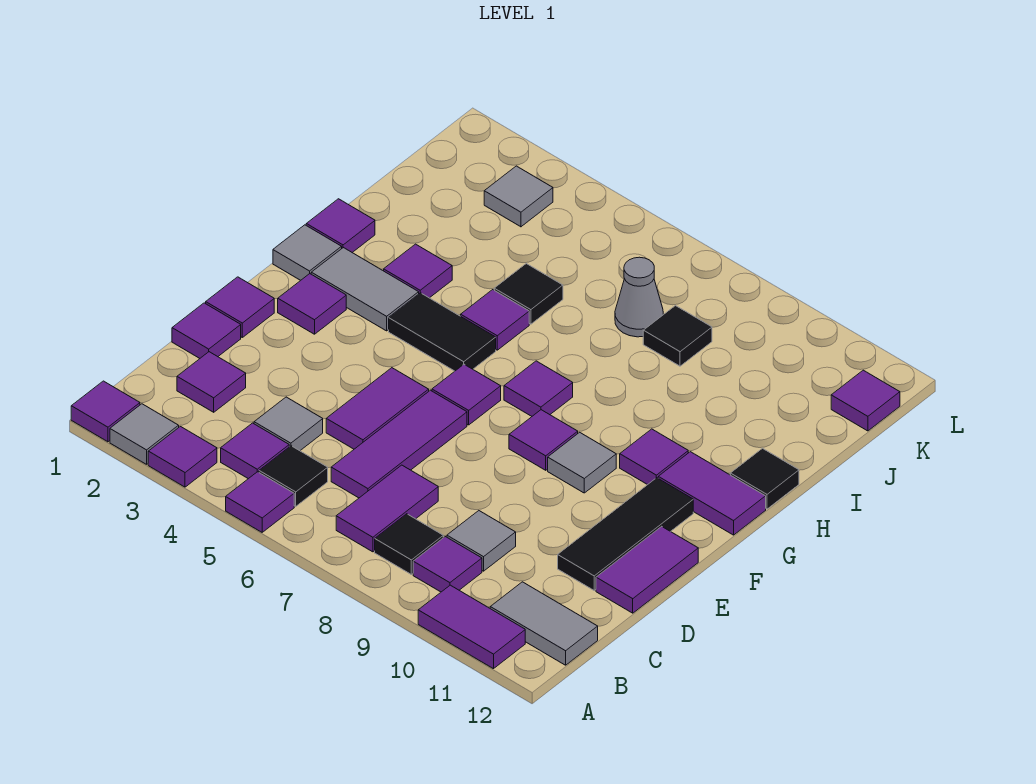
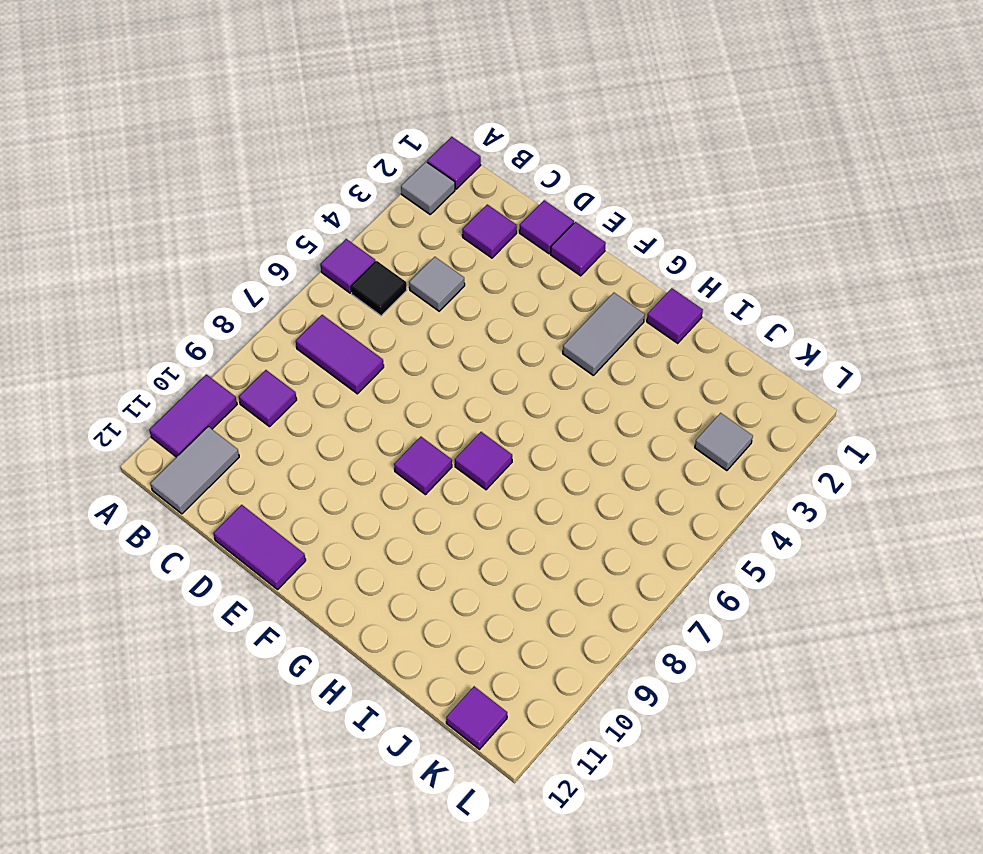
none -> purple tile A3 level 1
none -> purple tile B4 level 1
none -> black tile B8 level 1
none -> purple tile C6:E6 level 1

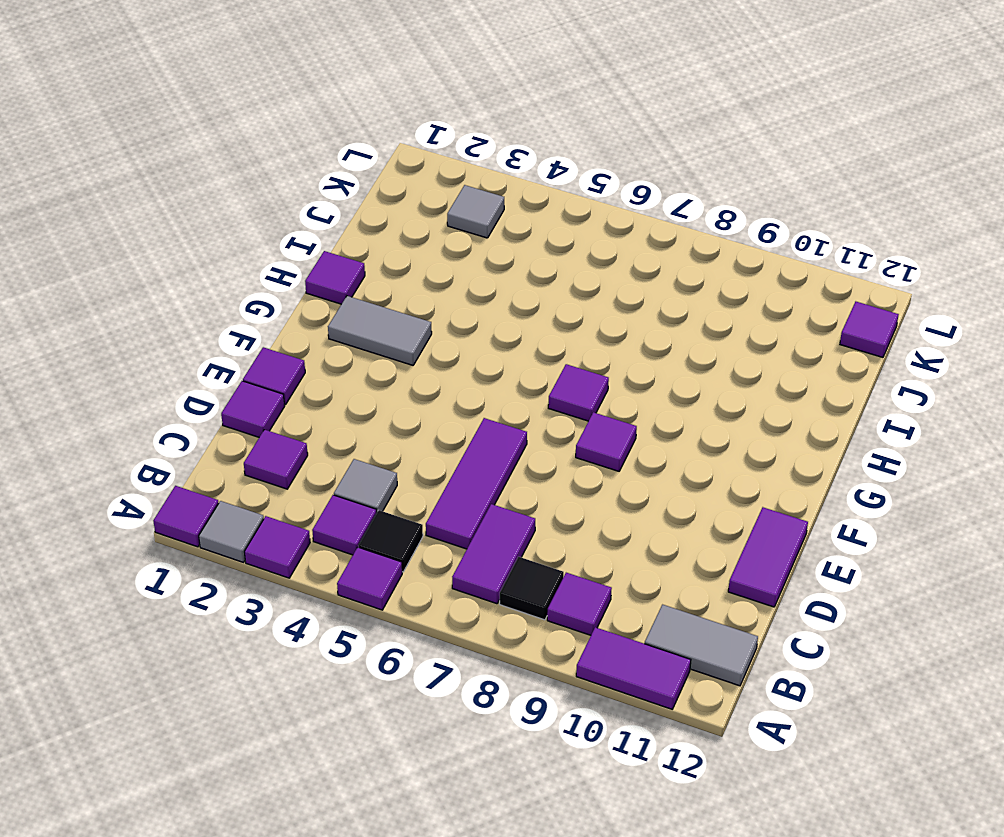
none -> grey tile C9 level 1
none -> purple tile D5:E5 level 1
none -> black tile D11:F11 level 1
none -> purple tile F2 level 1

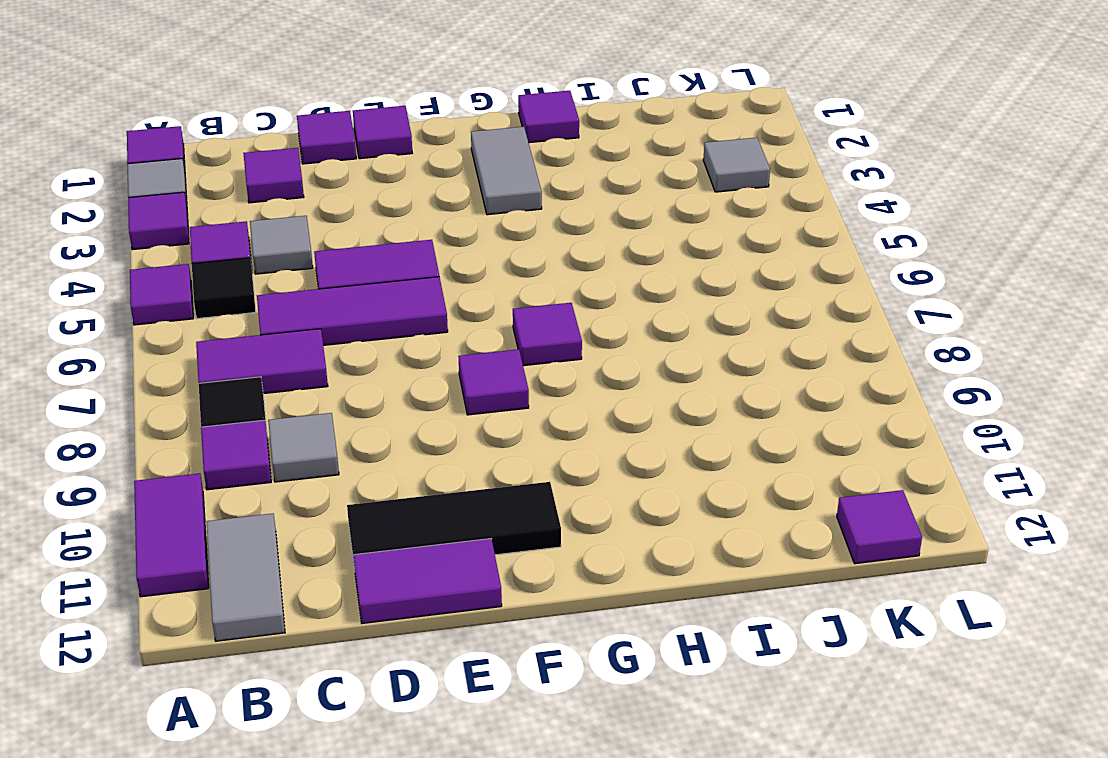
none -> purple tile F2 level 1
none -> purple tile F6 level 1
none -> grey tile F9 level 1
none -> grey tile G1 level 1

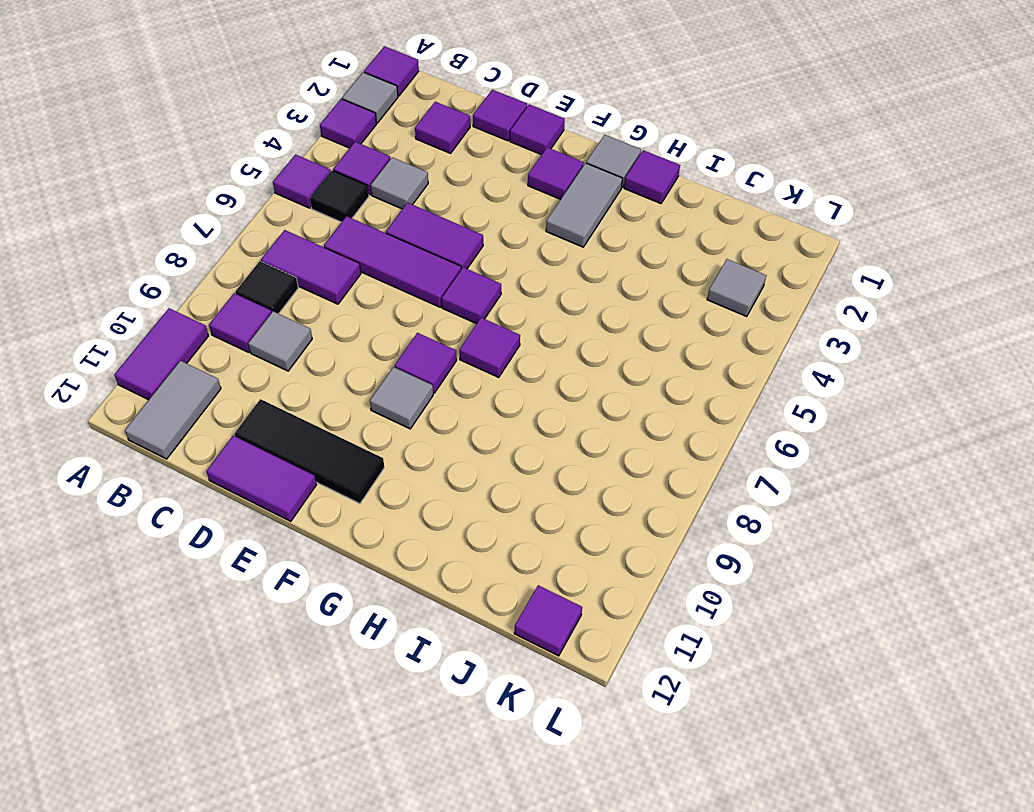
none -> black tile G4:G5 level 1
none -> purple tile G10 level 1
none -> purple tile G11:G12 level 1
none -> purple tile H3 level 1

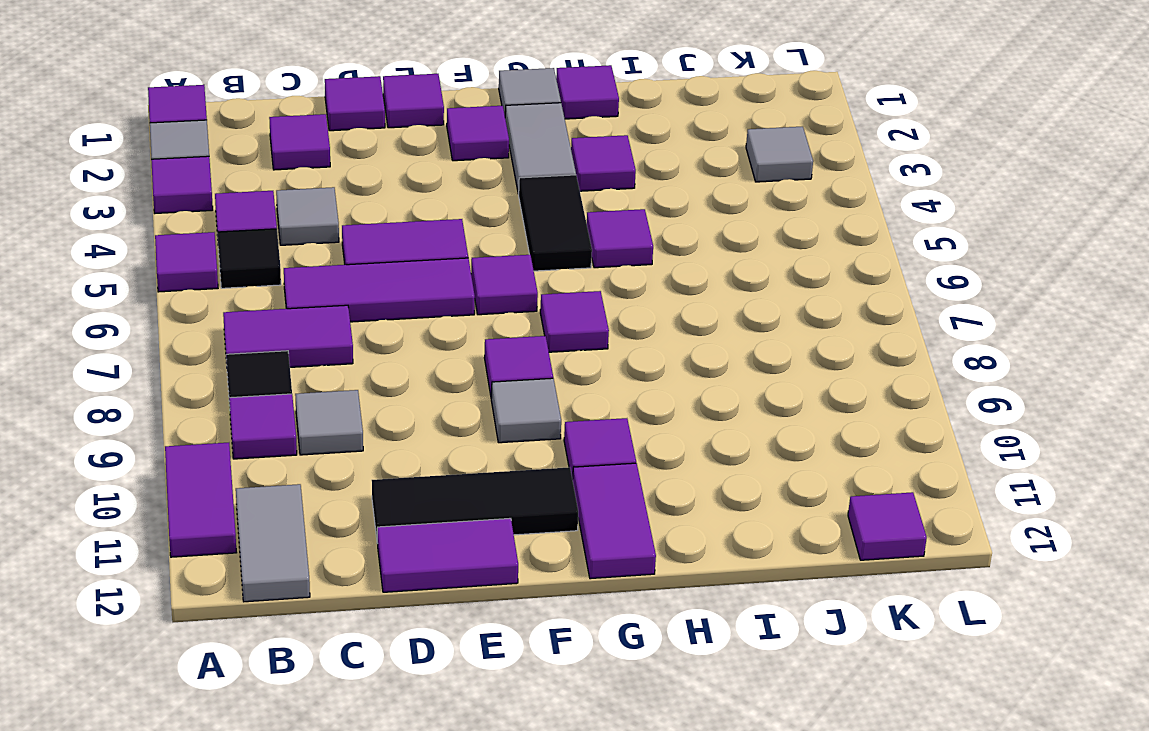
none -> black tile H12 level 1
none -> black tile I5 level 1
none -> grey cone J7 level 1
none -> black tile J8 level 1

